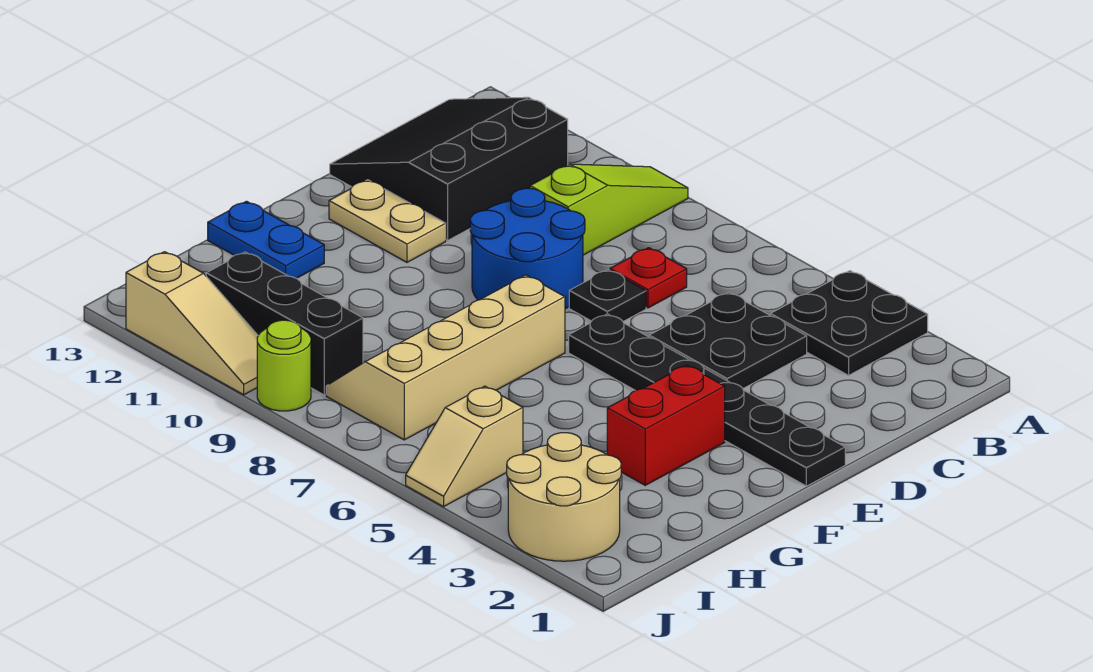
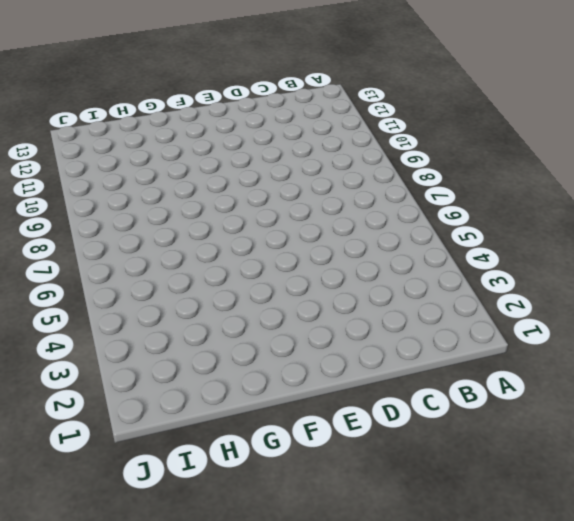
none -> black plate A3:B4 level 1
none -> lime slope A9:C9 level 1 top C
none -> black slope B11:D13 level 1 top 11

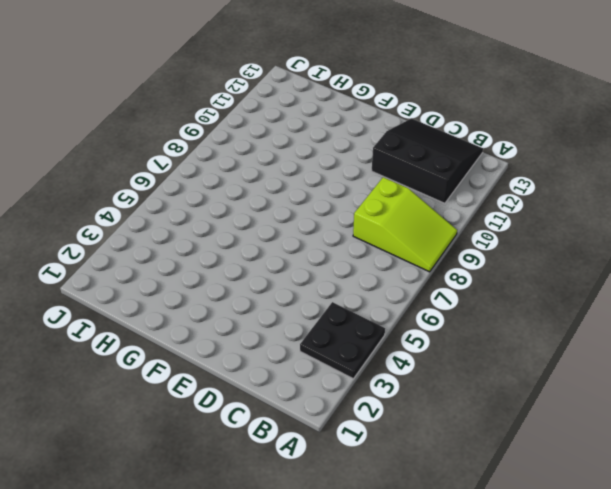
lime slope A8:C9 level 1 top C -> lime slope A9:C9 level 1 top C
none -> black plate C4:D5 level 1
none -> red plate C7 level 1
none -> black plate D7 level 1

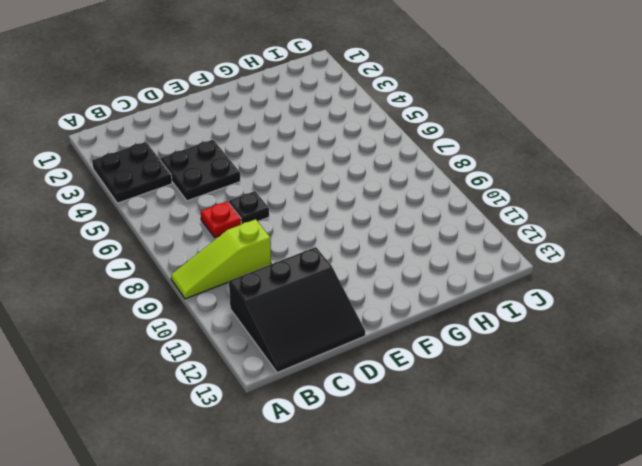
none -> blue round brick D8:E9 level 1
none -> black plate E1:E6 level 1
none -> tan plate E11:E12 level 1

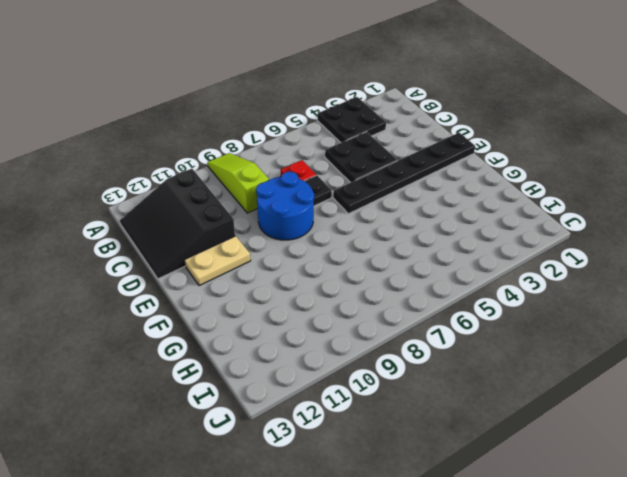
none -> red brick F3:G3 level 1
none -> tan slope F7:I8 level 1 top 7
none -> blue plate G12:G13 level 1

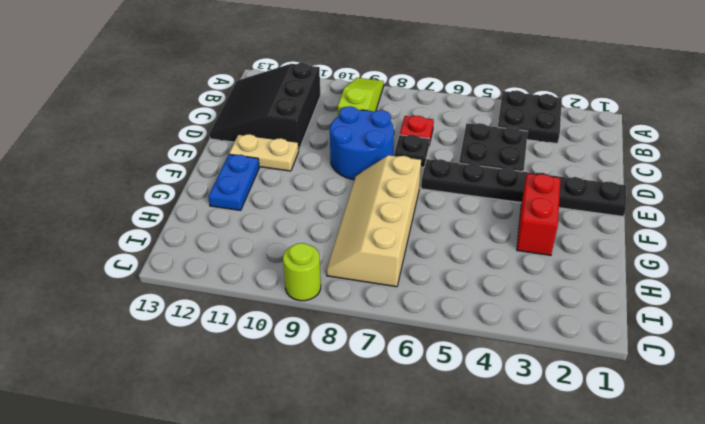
blue plate F12:G12 level 1 -> blue plate G12:G13 level 1
none -> tan round brick I2:J3 level 1
none -> tan slope I5:J5 level 1 top I
none -> black brick I9:I11 level 1

